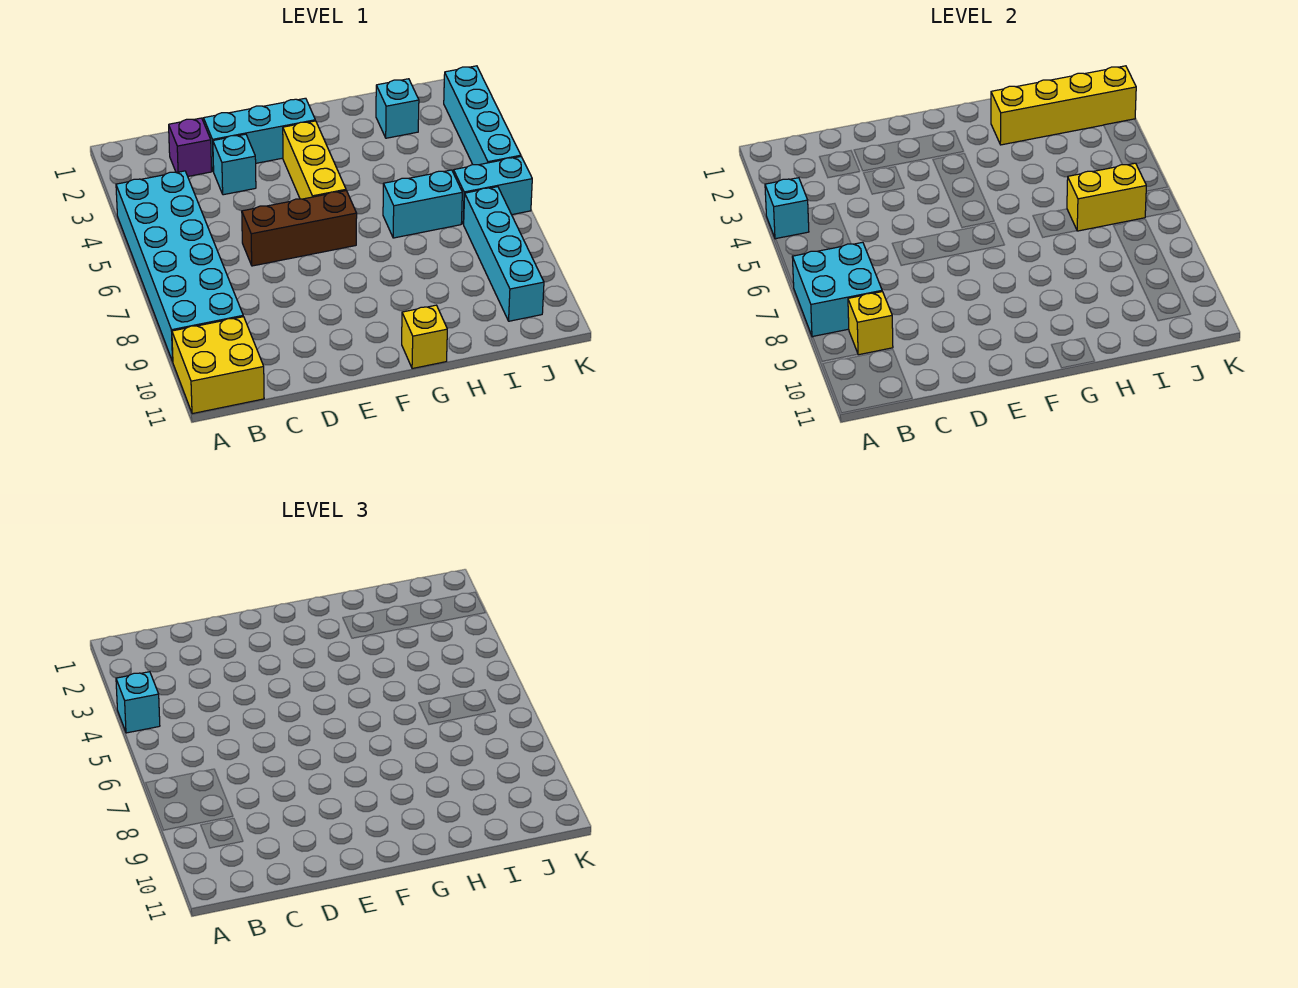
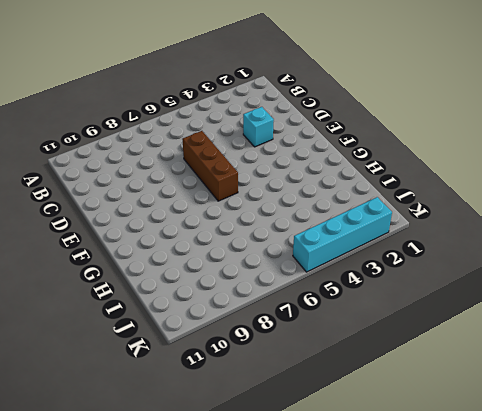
none -> cyan brick A4:B9 level 1
none -> yellow brick A10:B11 level 1
none -> purple brick C2 level 1

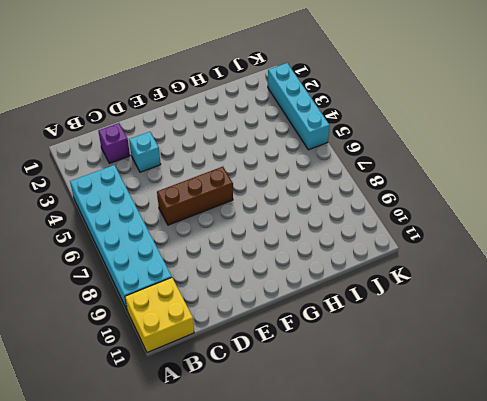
none -> cyan brick D2:F2 level 1
none -> yellow brick F3:F5 level 1
none -> yellow brick G11 level 1

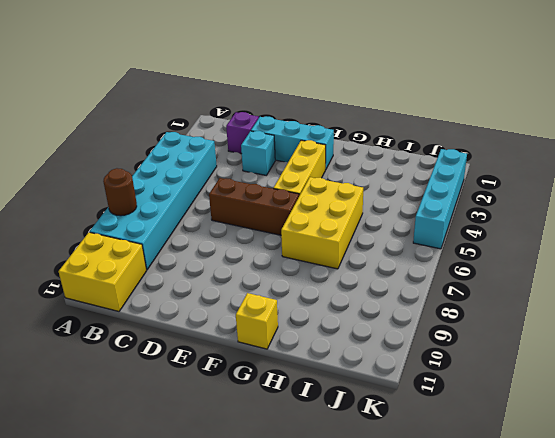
brown round brick A8 level 2 -> cyan brick A7:B8 level 2
yellow brick G5:H7 level 1 -> cyan brick H6:I6 level 1
none -> cyan brick I2 level 1
none -> cyan brick J6:K6 level 1
none -> cyan brick J7:J10 level 1

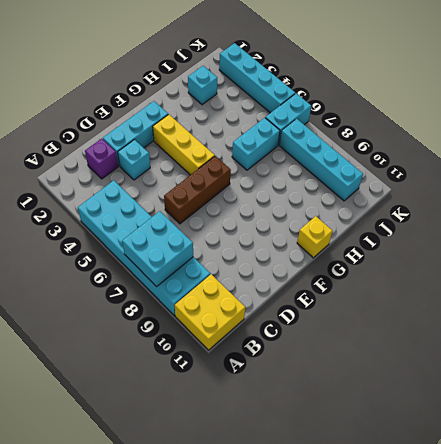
none -> cyan brick A4 level 2
none -> yellow brick B9 level 2
none -> yellow brick H2:K2 level 2

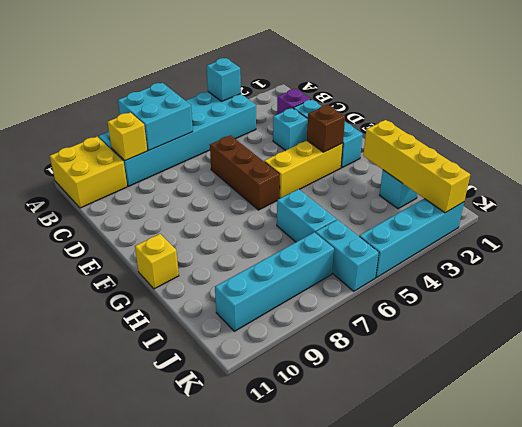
brown brick F3 level 2 -> none
none -> yellow brick I6:J6 level 2
none -> cyan brick A4 level 3

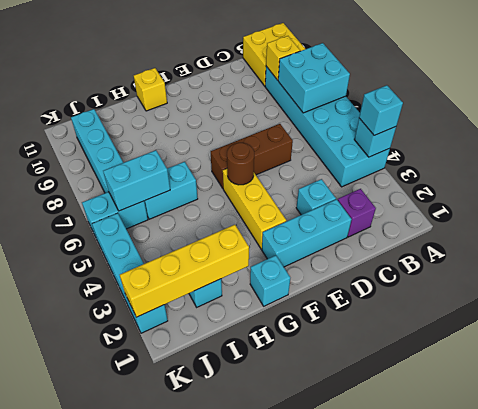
brown round brick F5 level 2 -> none
cyan brick G1 level 1 -> none
cyan brick I6:J6 level 2 -> yellow brick I6:J6 level 2

